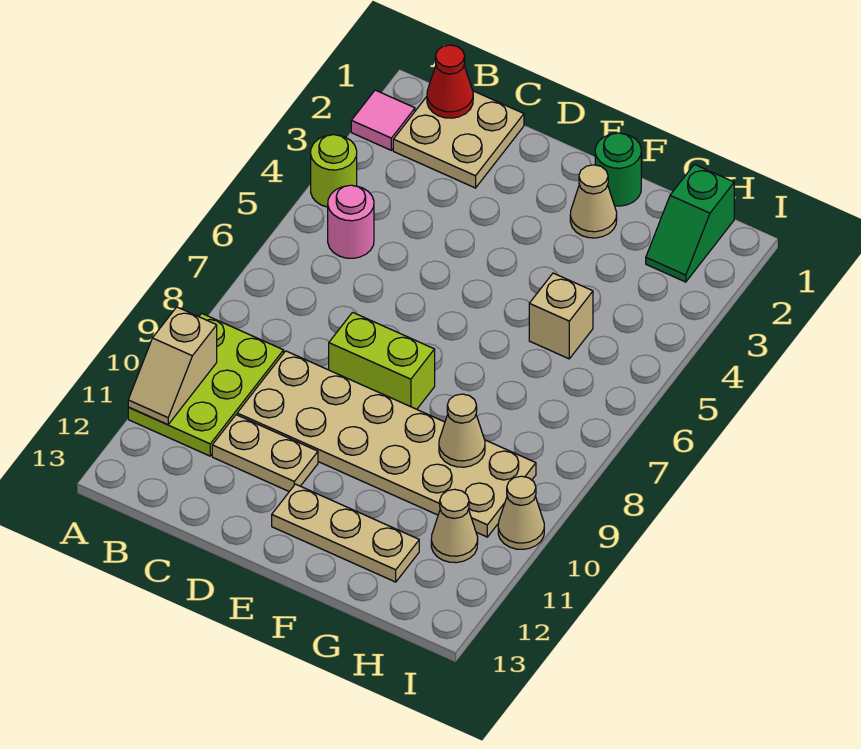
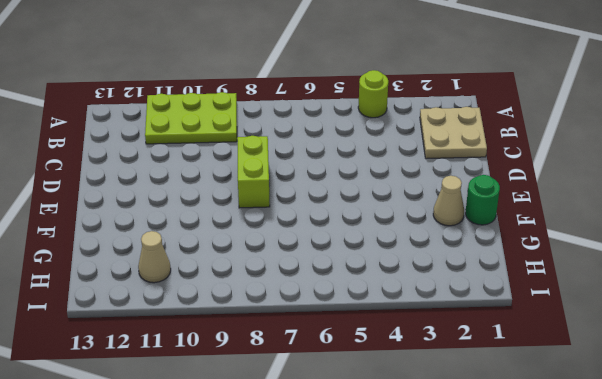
none -> pink tile A2 level 1
none -> pink round brick B5 level 1
none -> tan plate C9:H10 level 1

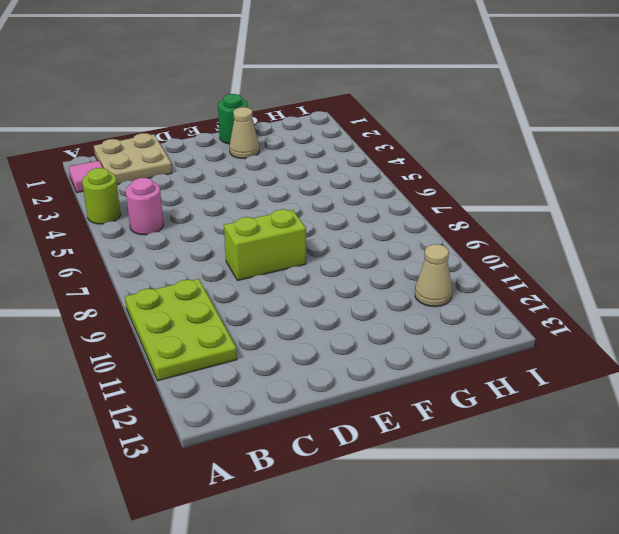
none -> tan plate C9:H10 level 1
none -> tan plate C11:D11 level 1
none -> tan plate E12:G12 level 1

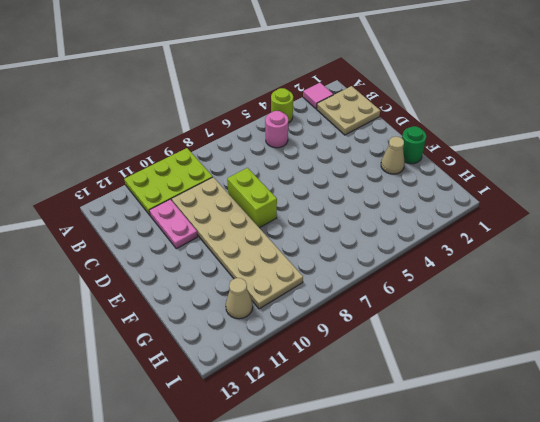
pink plate C11:D11 level 1 -> tan plate C11:D11 level 1
none -> tan plate E12:G12 level 1
none -> tan brick G5 level 1
none -> green slope H1:H2 level 1 top 1

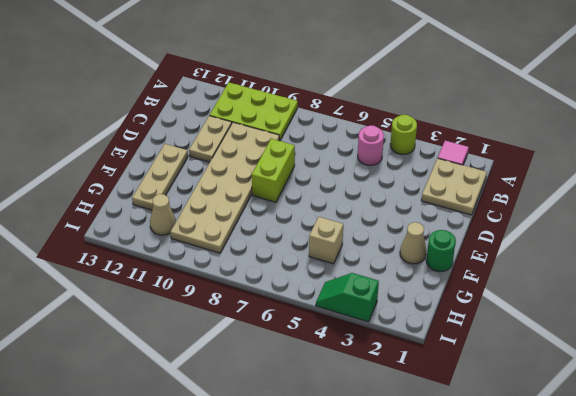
green slope I3:I4 level 1 top 3 -> green slope H1:H2 level 1 top 1
none -> tan cone I10 level 1
none -> tan slope A10:A11 level 2 top 10
none -> red cone B1 level 2

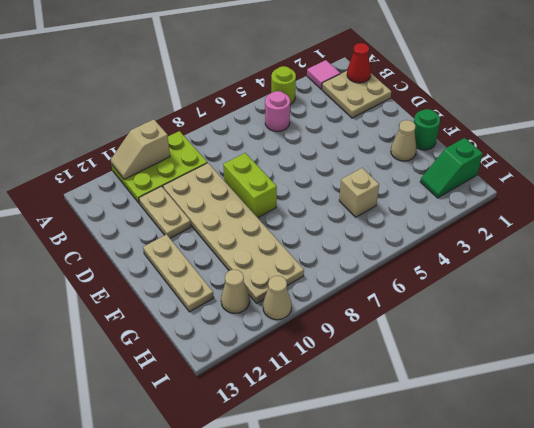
none -> tan cone G9 level 2

